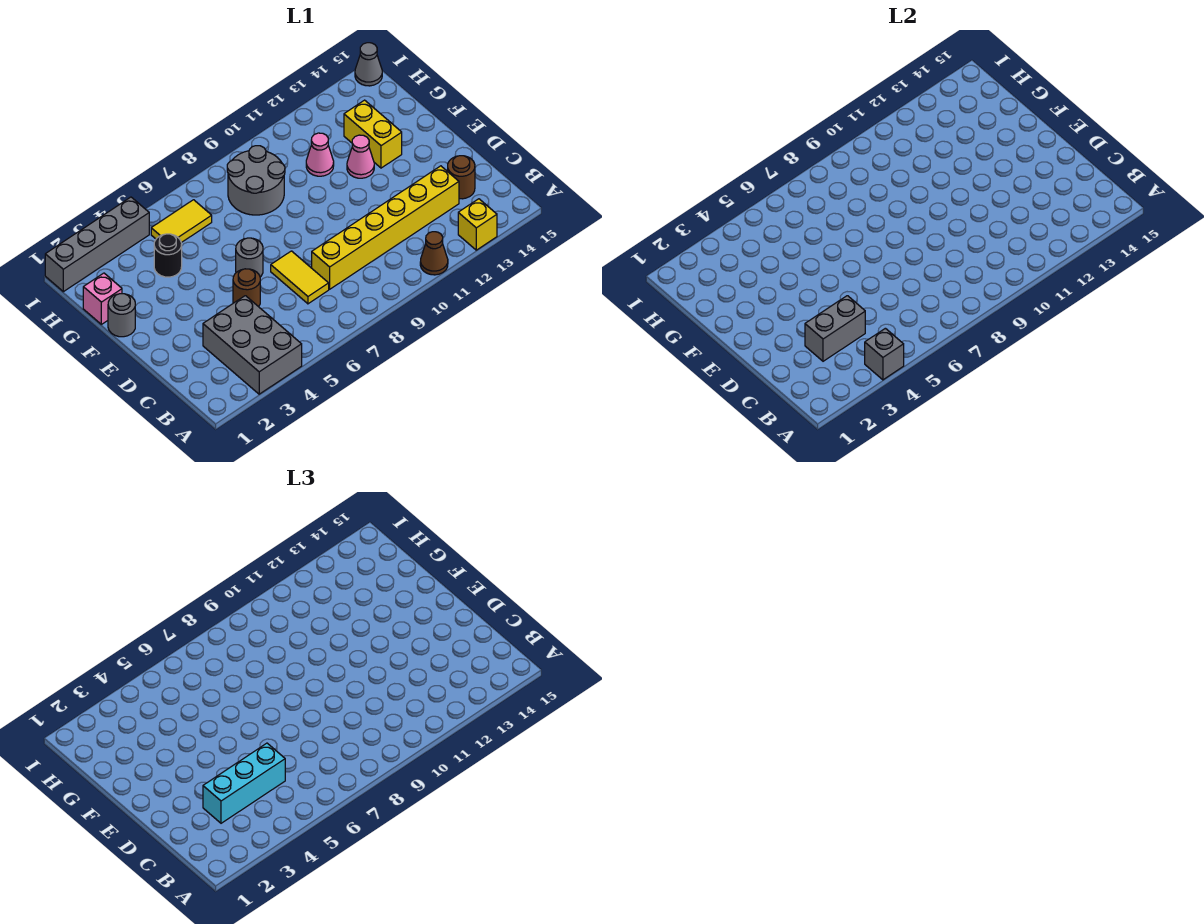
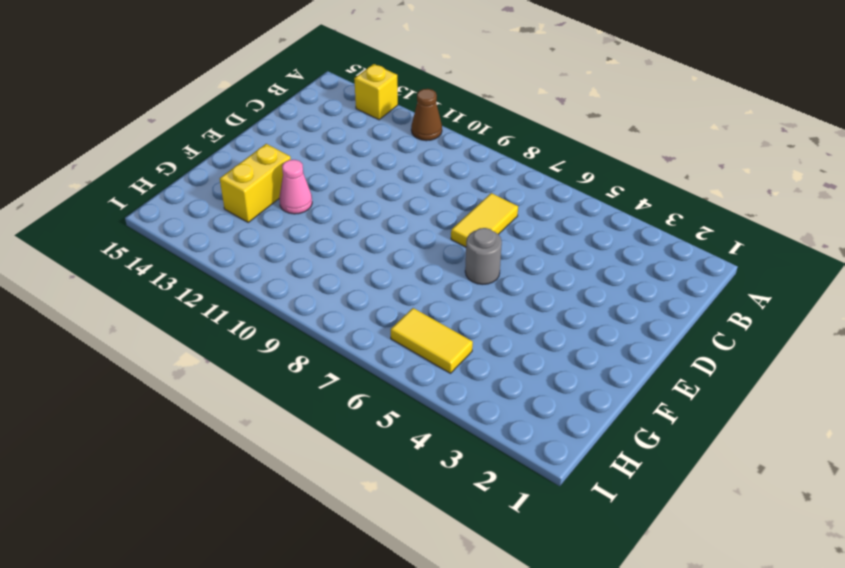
none -> grey brick A3:C4 level 1
none -> yellow brick C8:C13 level 1
none -> brown round brick C14 level 1

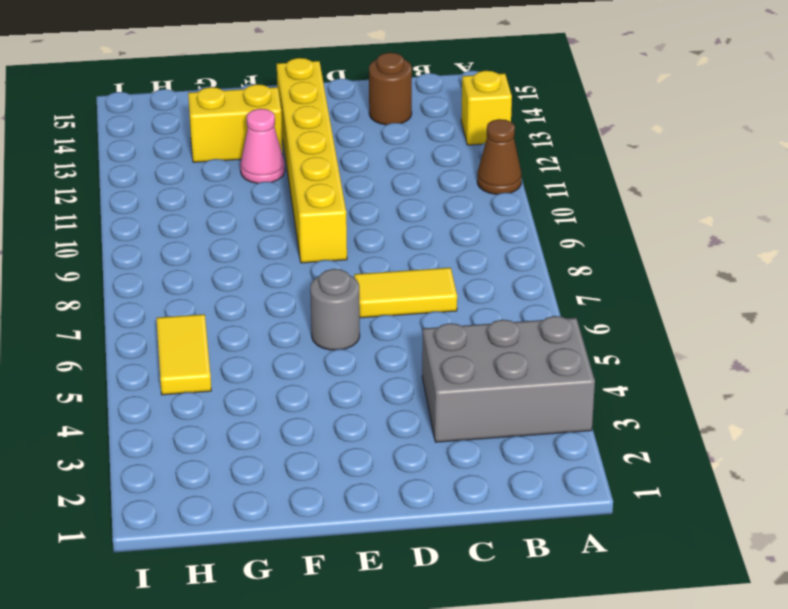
yellow brick E9:E14 level 1 -> yellow brick C8:C13 level 1
none -> brown round brick D5 level 1
none -> grey round brick F1 level 1
none -> pink brick G1 level 1

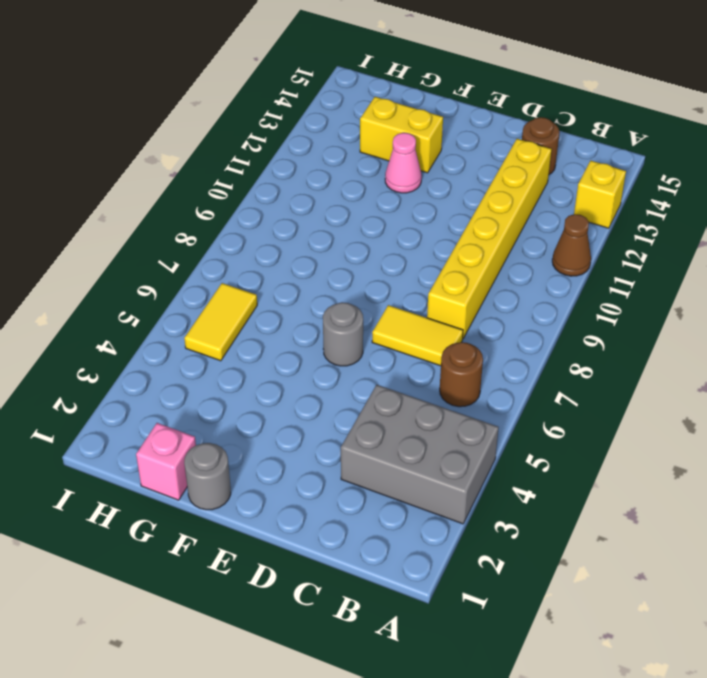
brown round brick B6 level 1 -> brown round brick D5 level 1
none -> black round brick G4 level 1
none -> grey round brick G8:H9 level 1
none -> pink cone G11 level 1

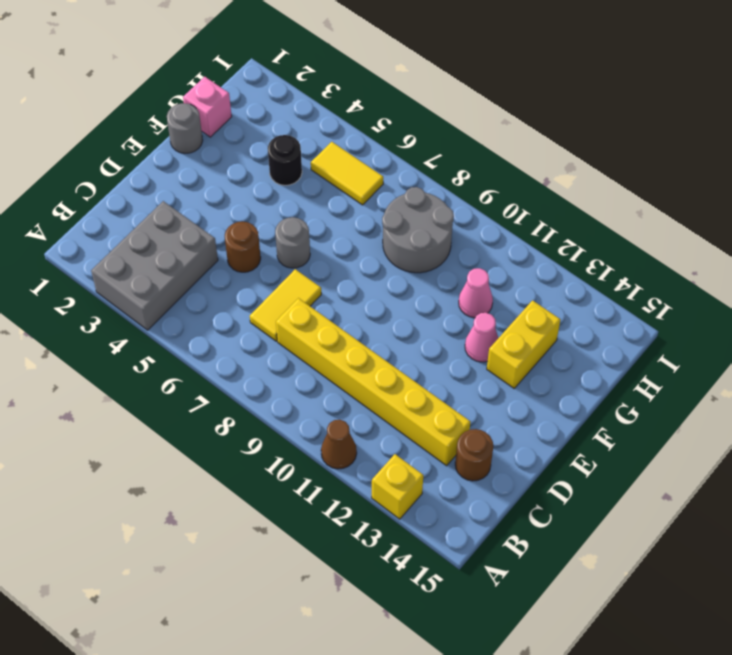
none -> grey brick I1:I4 level 1
none -> grey cone I15 level 1
none -> grey brick A4 level 2

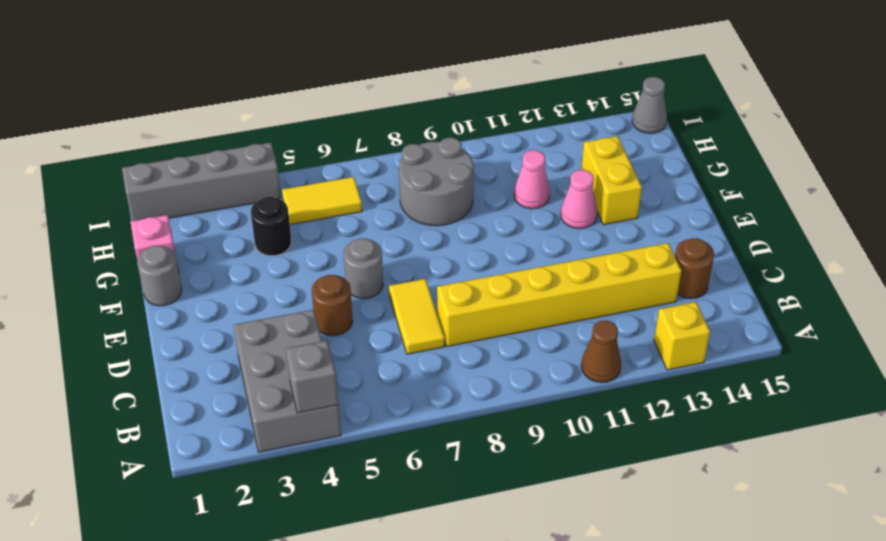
none -> grey brick C3:C4 level 2
none -> cyan brick C3:C5 level 3

